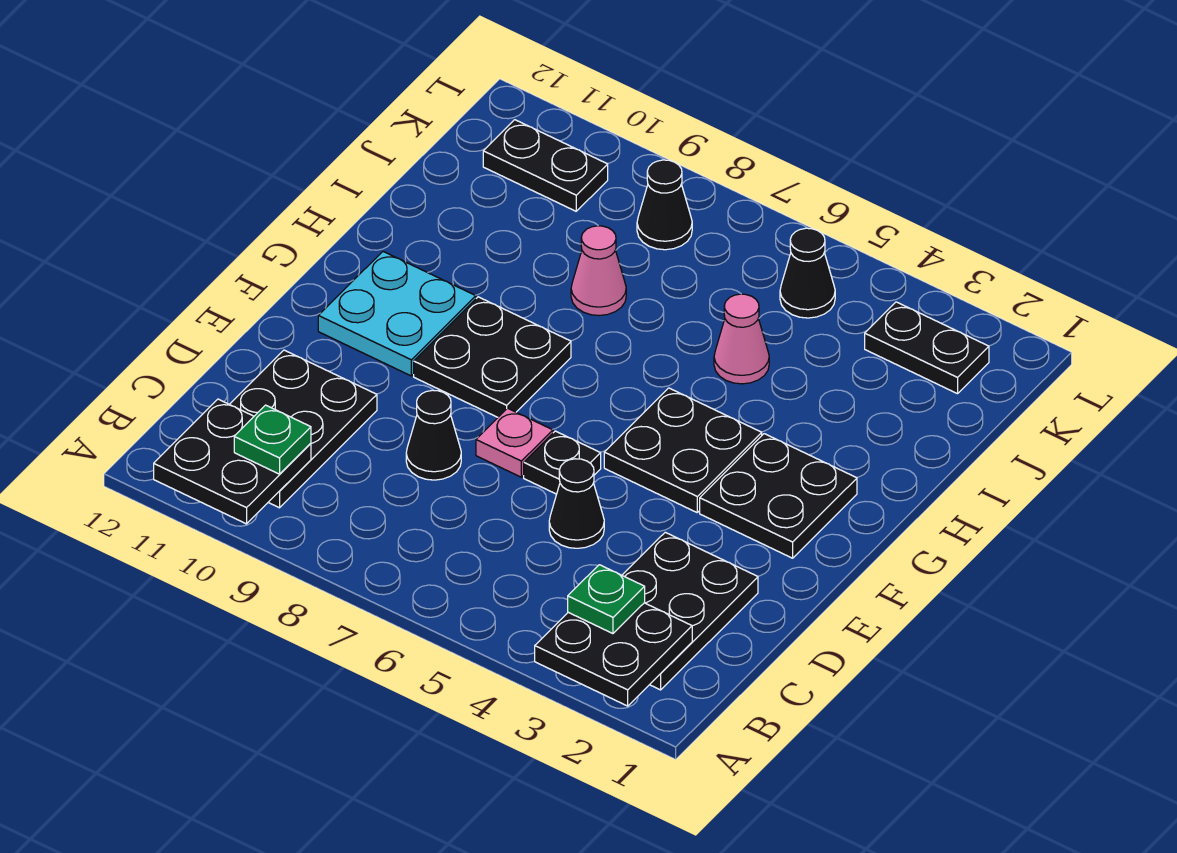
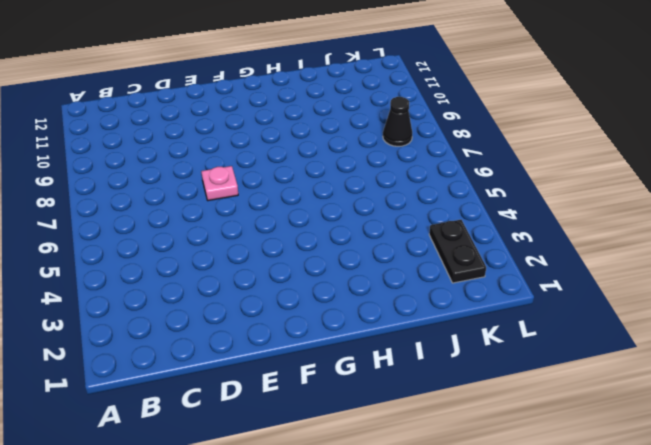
none -> black plate B2:D3 level 1
none -> black plate B10:D11 level 1
none -> black cone D5 level 1

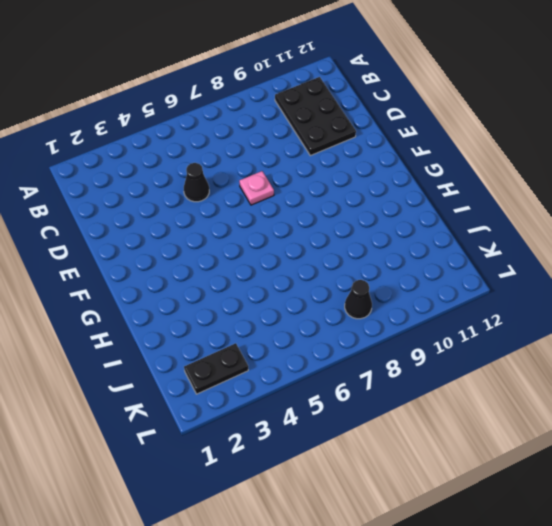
none -> black plate B2:D3 level 1
none -> black cone D8 level 1
none -> black plate E6 level 1

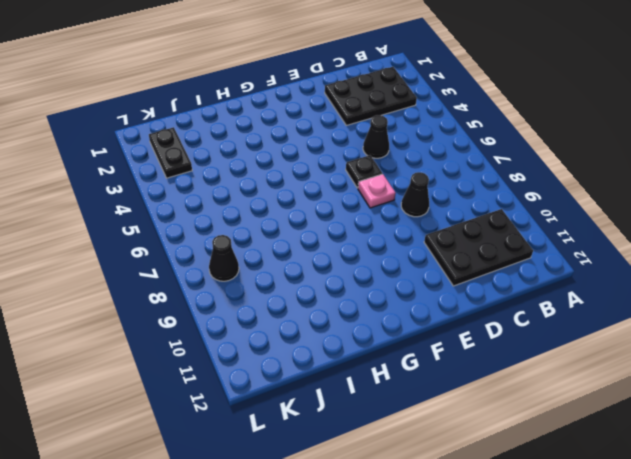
none -> black plate F2:G3 level 1
none -> black plate F4:G5 level 1
none -> black plate F8:G9 level 1

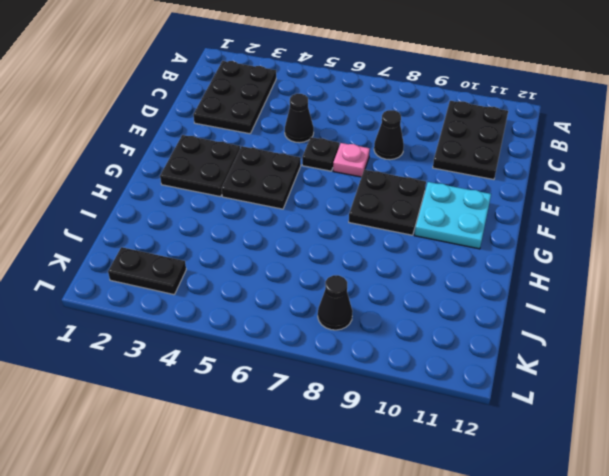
none -> pink cone I5 level 1
none -> pink cone I8 level 1
none -> black cone K5 level 1

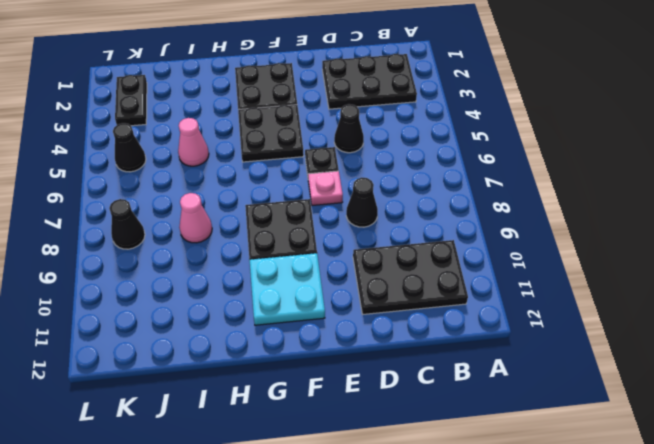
none -> black plate K10:K11 level 1
none -> black plate A2:B3 level 2
none -> black plate A10:B11 level 2

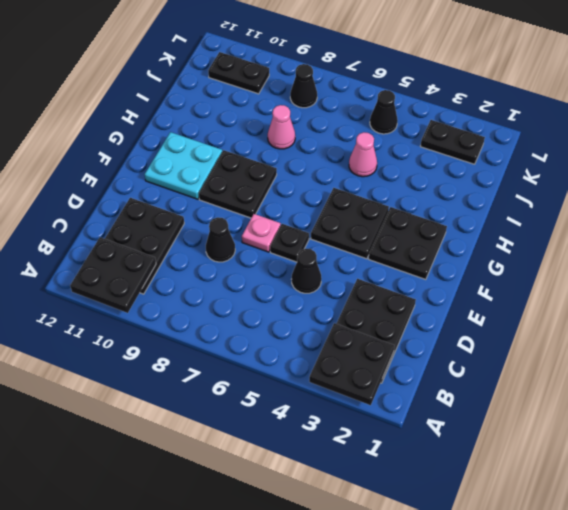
none -> green plate B3 level 3
none -> green plate B10 level 3

